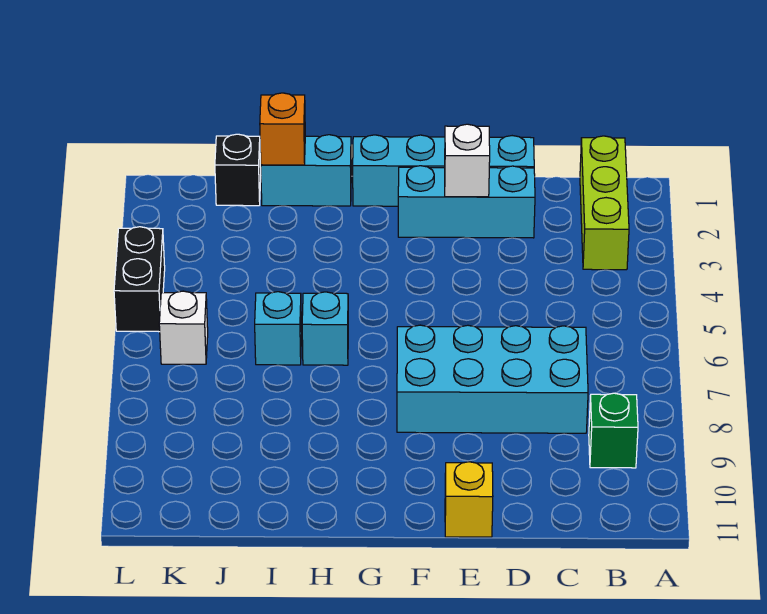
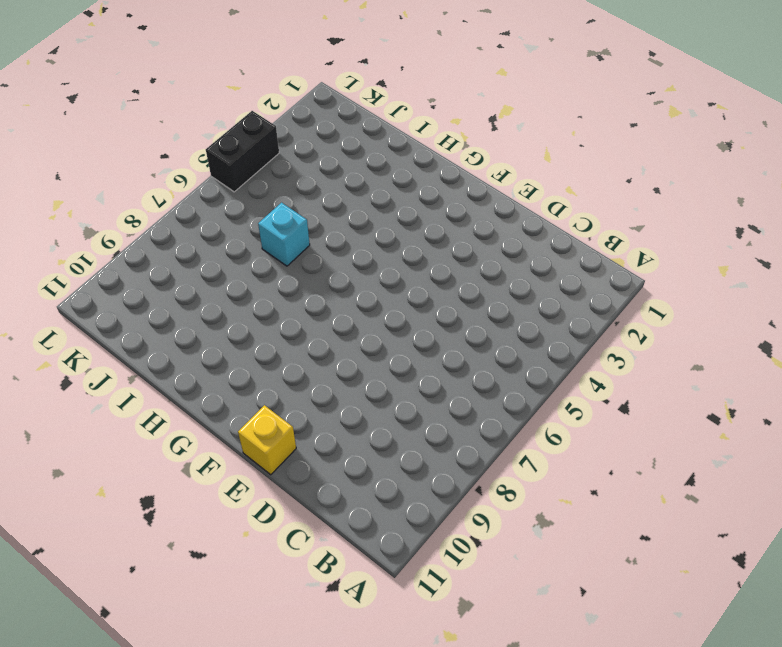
none -> lime brick B1:B3 level 1
none -> green brick B9 level 1
none -> cyan brick C7:F8 level 1

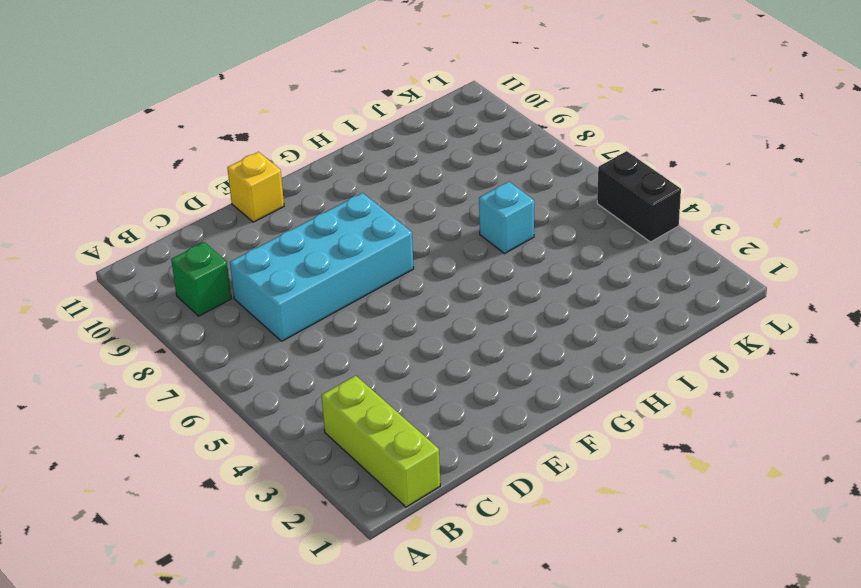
none -> cyan brick D1:G1 level 1
none -> cyan brick D2:F2 level 1
none -> cyan brick H1:I1 level 1

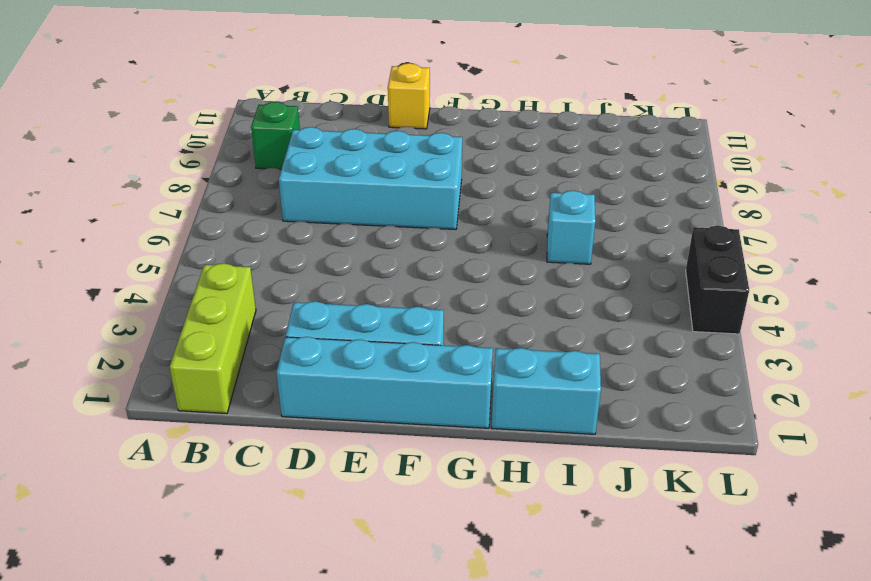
none -> cyan brick H6 level 1
none -> black brick J1 level 1
none -> white brick K6 level 1

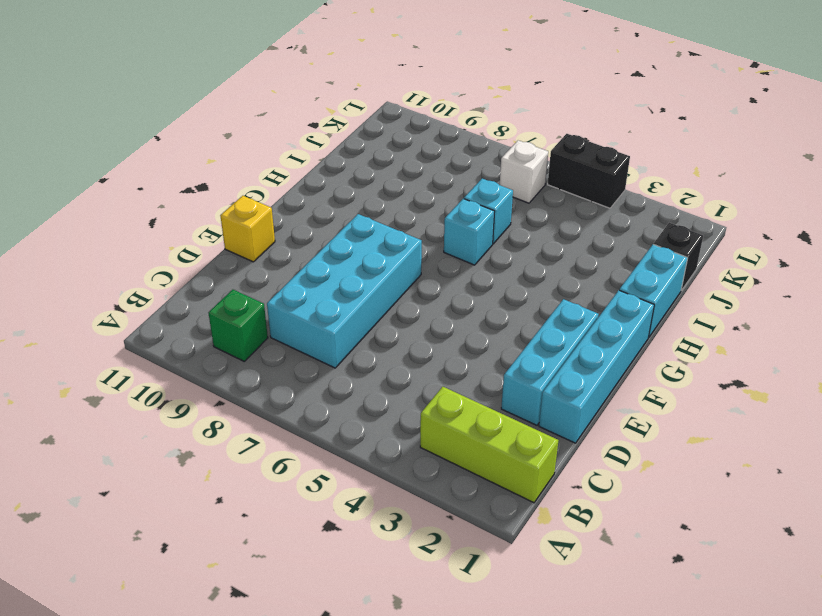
none -> white brick E2 level 2
none -> orange brick I1 level 2

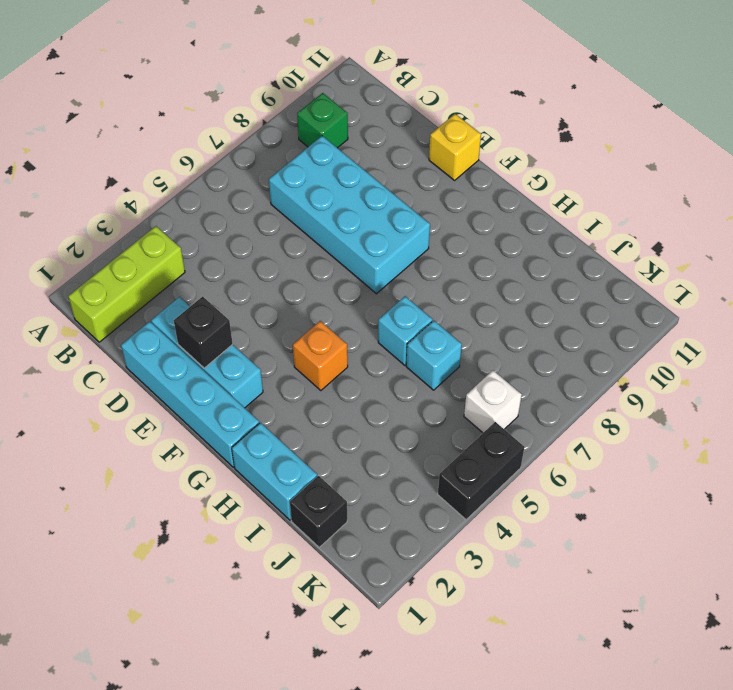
black brick E2 level 2 -> white brick E2 level 2
orange brick G4 level 1 -> orange brick I1 level 2

